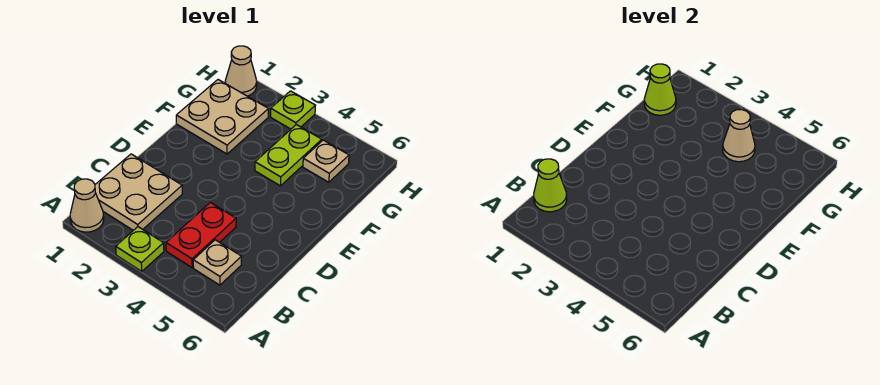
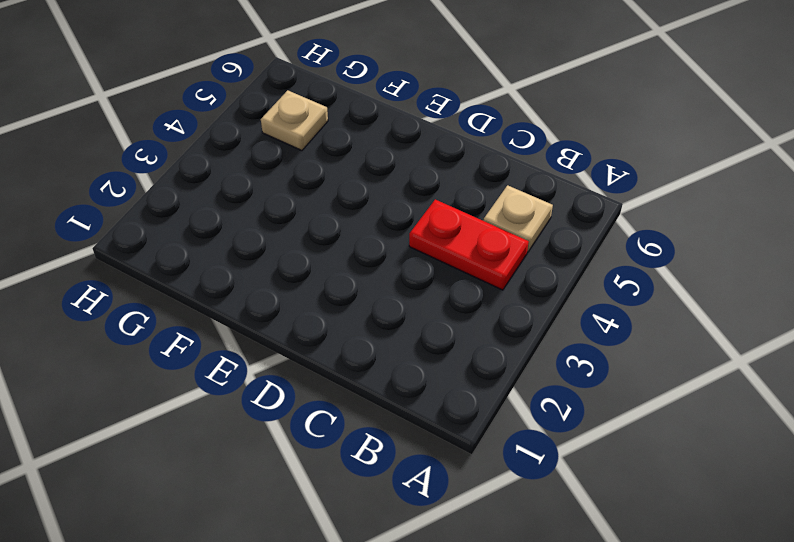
none -> tan cone A1 level 1
none -> lime plate A3 level 1
none -> tan plate B1:C2 level 1

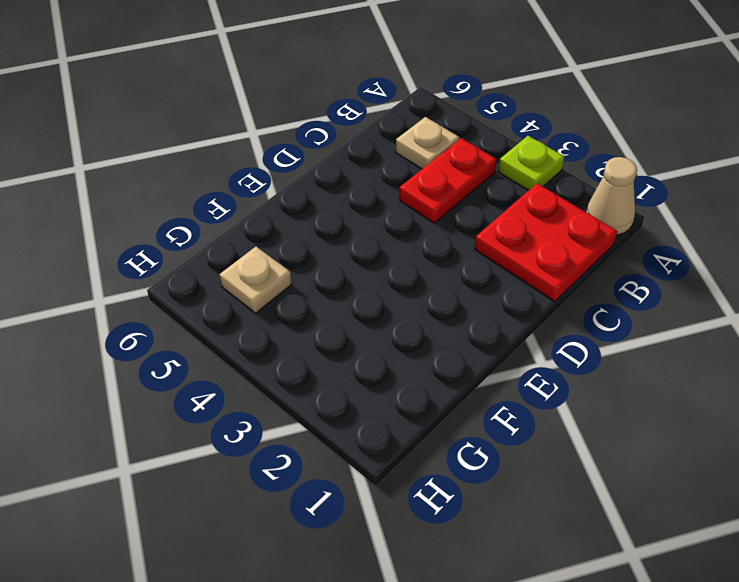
red plate B1:C2 level 1 -> tan plate B1:C2 level 1
none -> tan plate F1:G2 level 1
none -> lime plate F4:G4 level 1
none -> tan cone H1 level 1

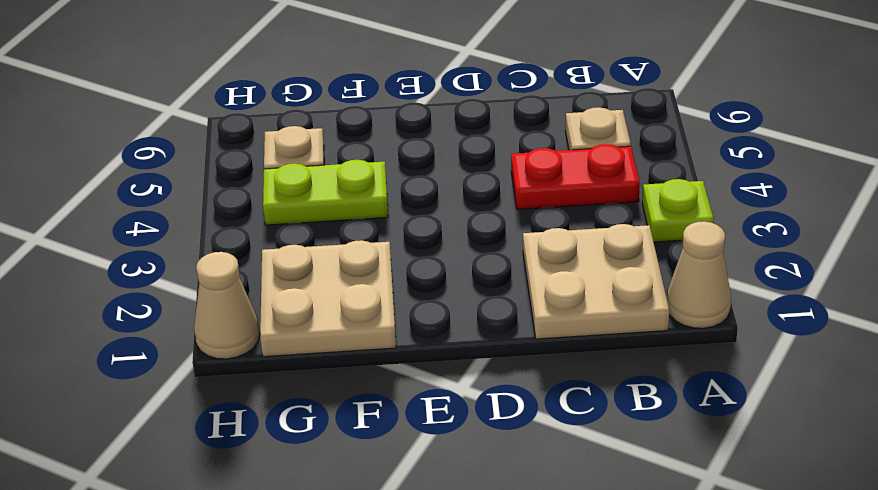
none -> lime plate H3 level 1
none -> lime cone B1 level 2
none -> lime cone G1 level 2

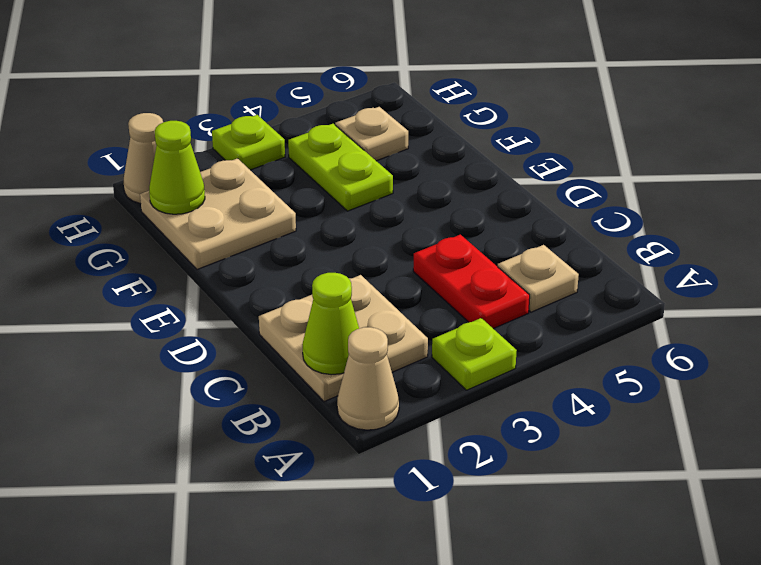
none -> tan cone G4 level 2

